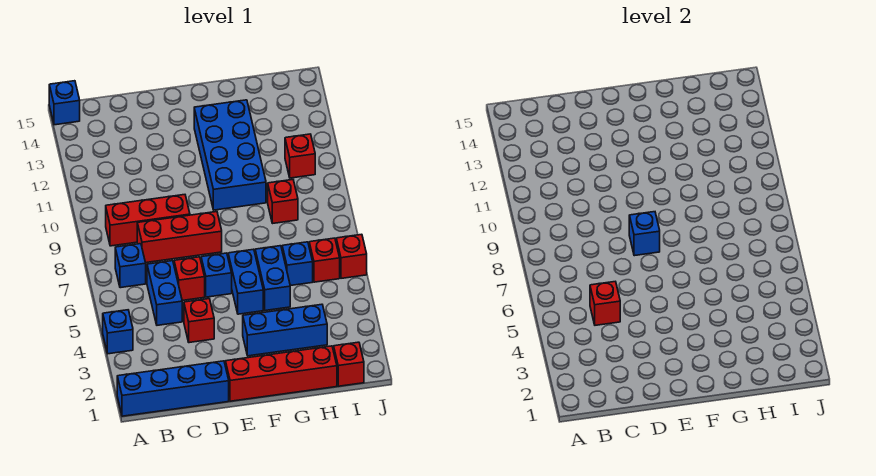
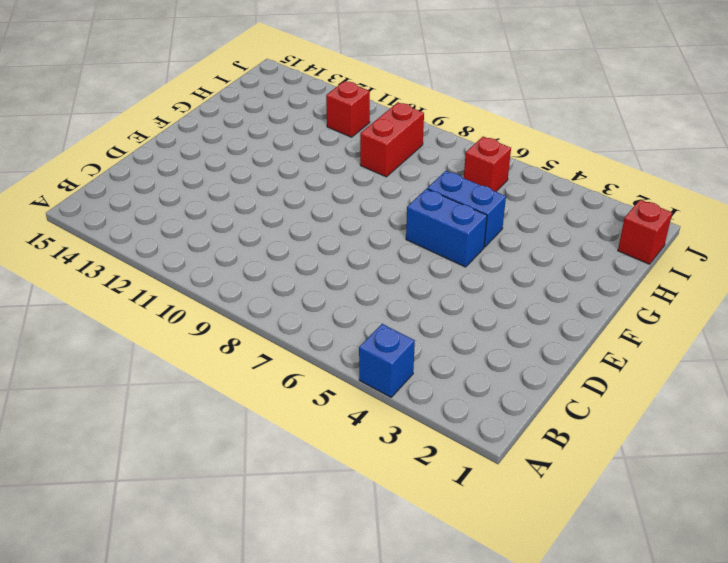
red brick H9:I9 level 1 -> red brick H9 level 1
none -> blue brick A1:D1 level 1
none -> blue brick A15 level 1
none -> blue brick B7 level 1

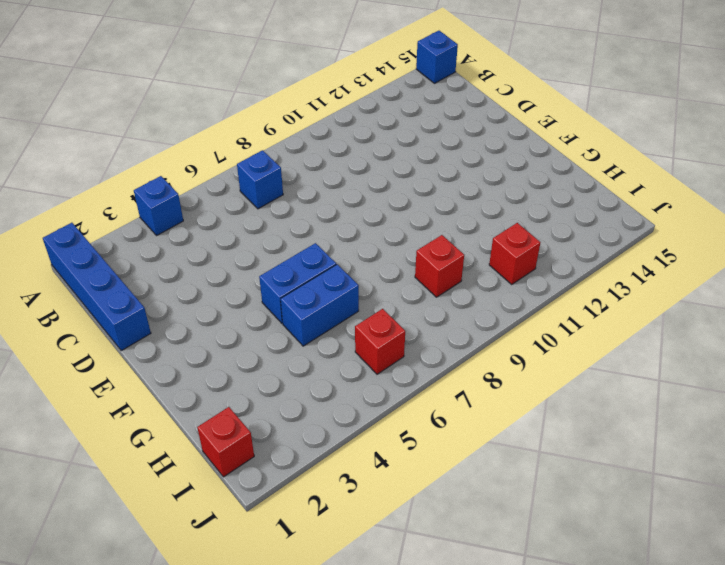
none -> red brick B9:D9 level 1
none -> blue brick C5:C6 level 1
none -> red brick C8:E8 level 1

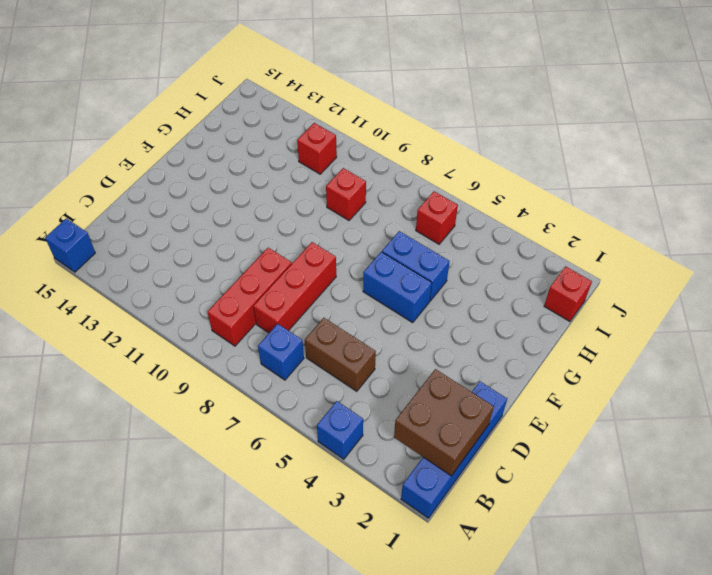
brown brick B1:C2 level 2 -> none
brown brick C5:C6 level 1 -> blue brick C5:C6 level 1
none -> red brick D4 level 1
none -> red brick D6 level 1
none -> red brick E1:H1 level 1

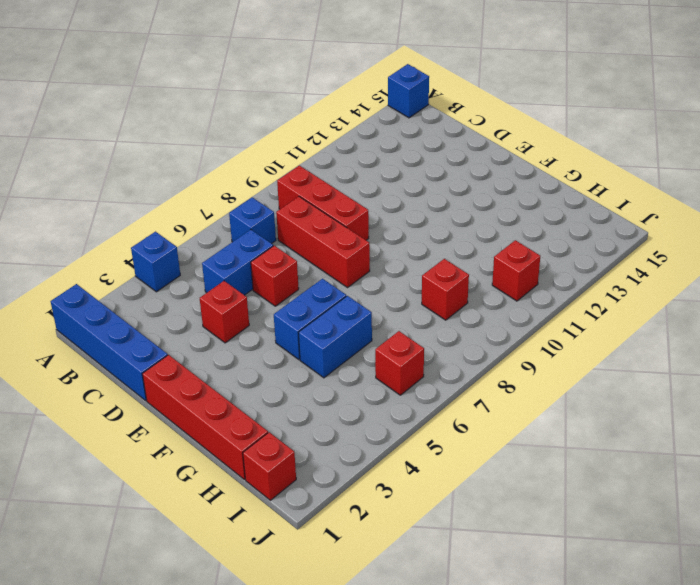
none -> blue brick E6 level 1
none -> blue brick F3:H3 level 1
none -> blue brick F10:G13 level 1

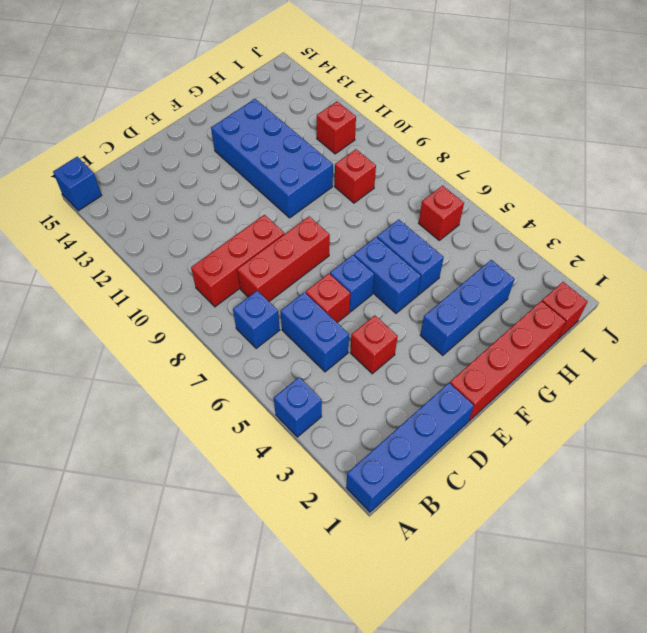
none -> blue brick H6 level 1
none -> red brick J6 level 1
none -> red brick C5 level 2

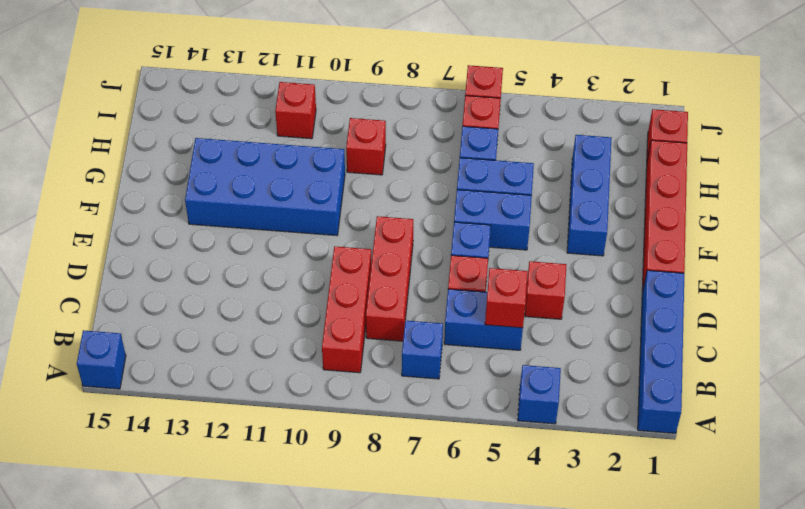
none -> blue brick E8 level 2

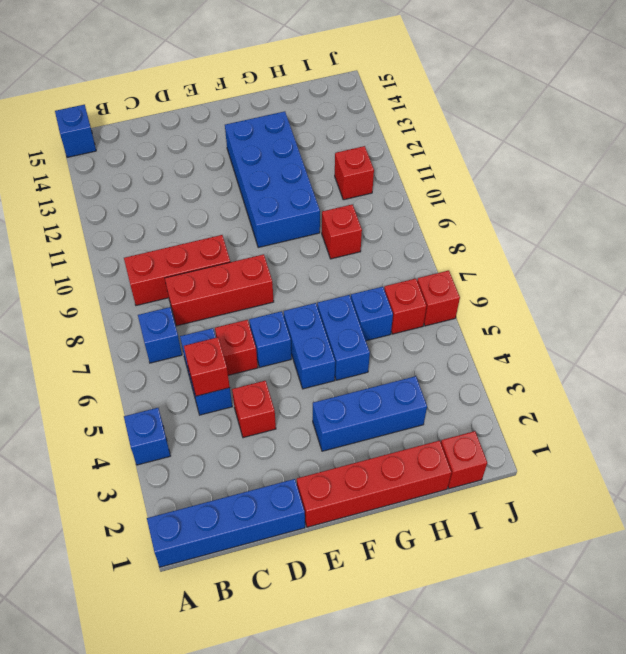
none -> blue brick E8 level 2

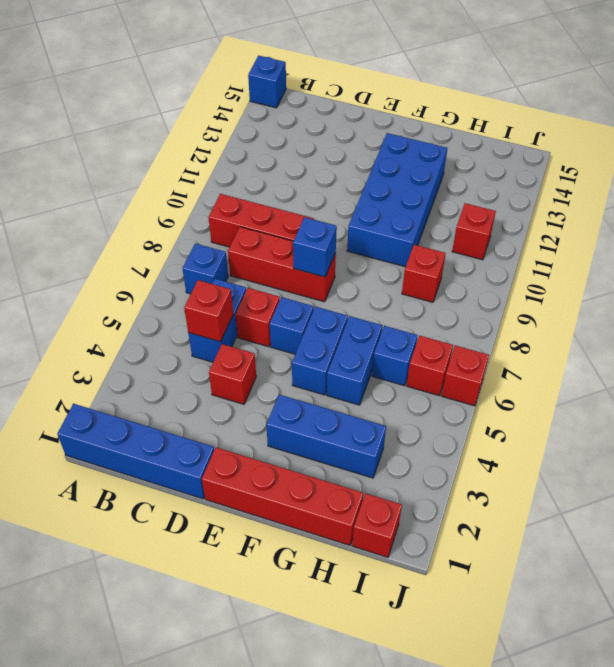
none -> blue brick A4 level 1

